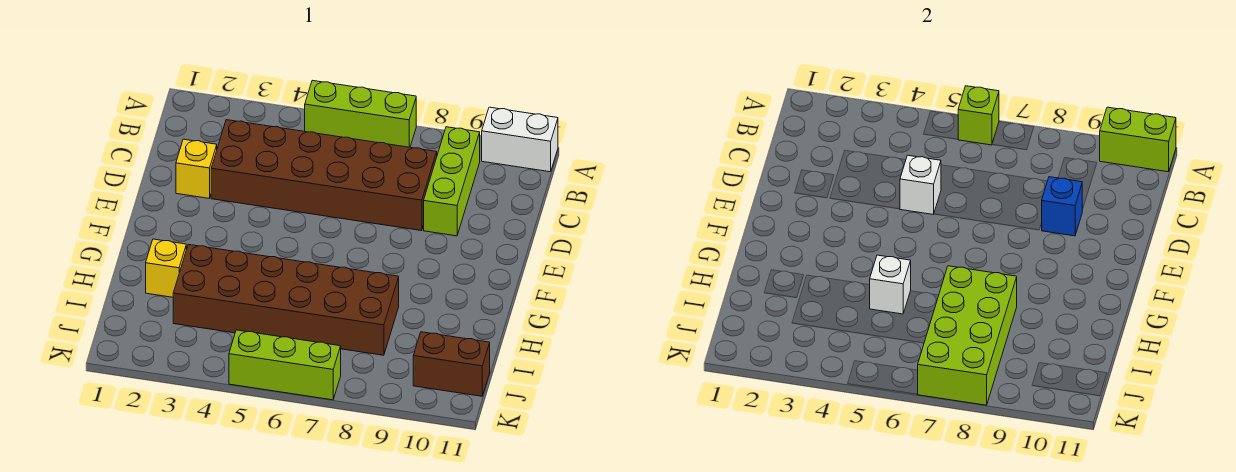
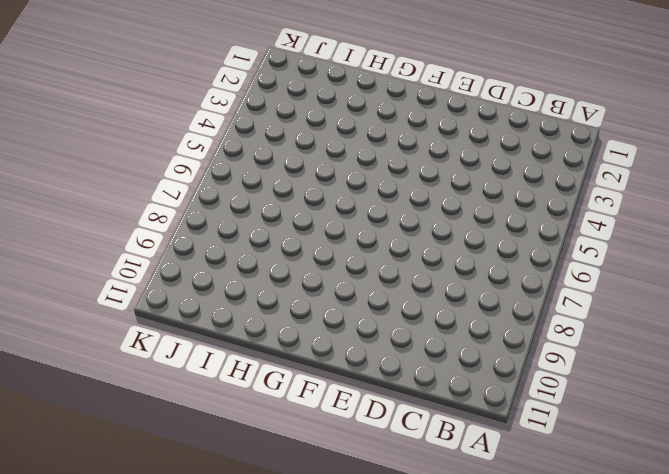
none -> lime brick A5:A7 level 1
none -> white brick A10:A11 level 1
none -> lime brick B9:D9 level 1

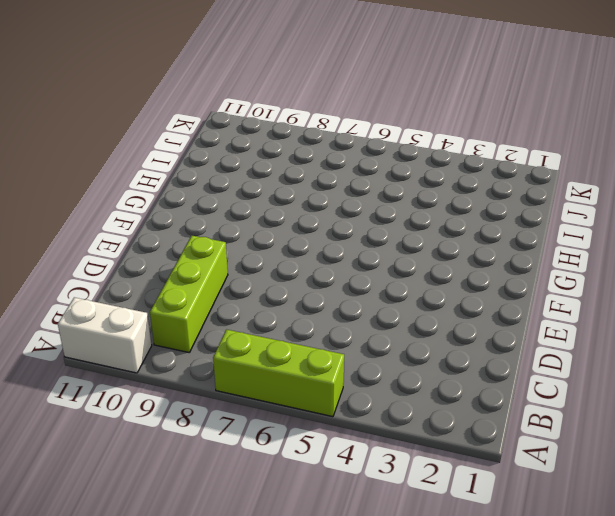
none -> brown brick C3:D8 level 1
none -> yellow brick D2 level 1
none -> yellow brick H2 level 1

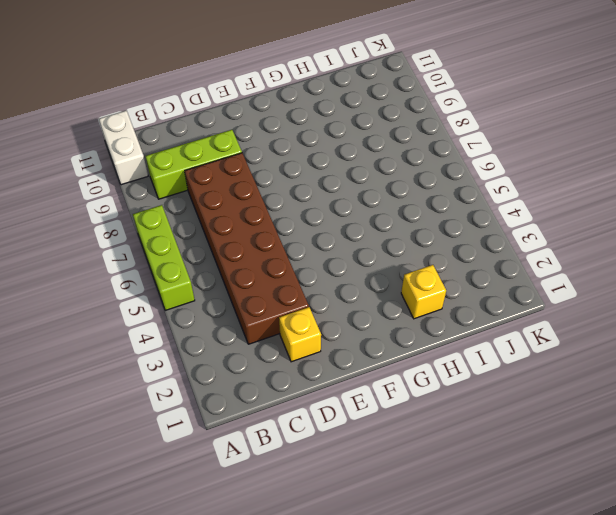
none -> brown brick H3:I8 level 1
none -> brown brick J10:J11 level 1
none -> lime brick K5:K7 level 1

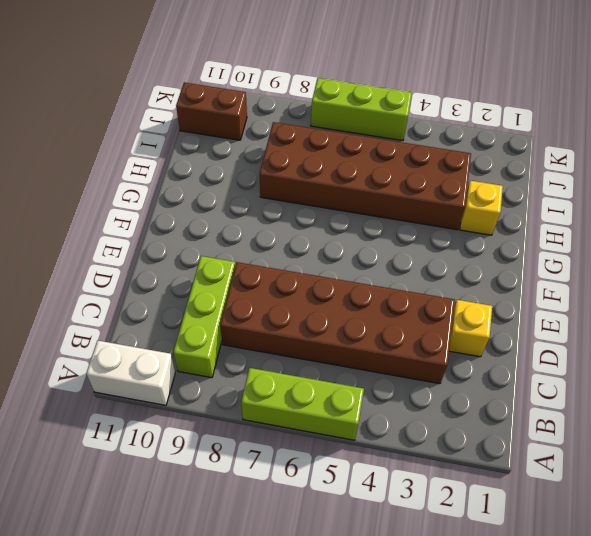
none -> lime brick A6 level 2
none -> lime brick A10:A11 level 2
none -> white brick D5 level 2

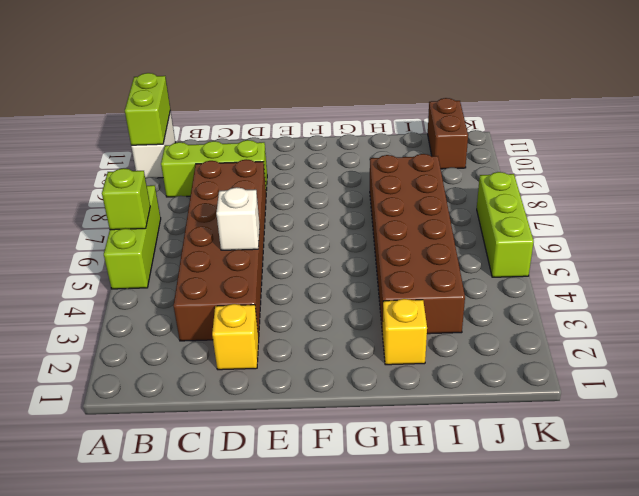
none -> blue brick D9 level 2
none -> white brick H5 level 2
none -> lime brick H7:K8 level 2

